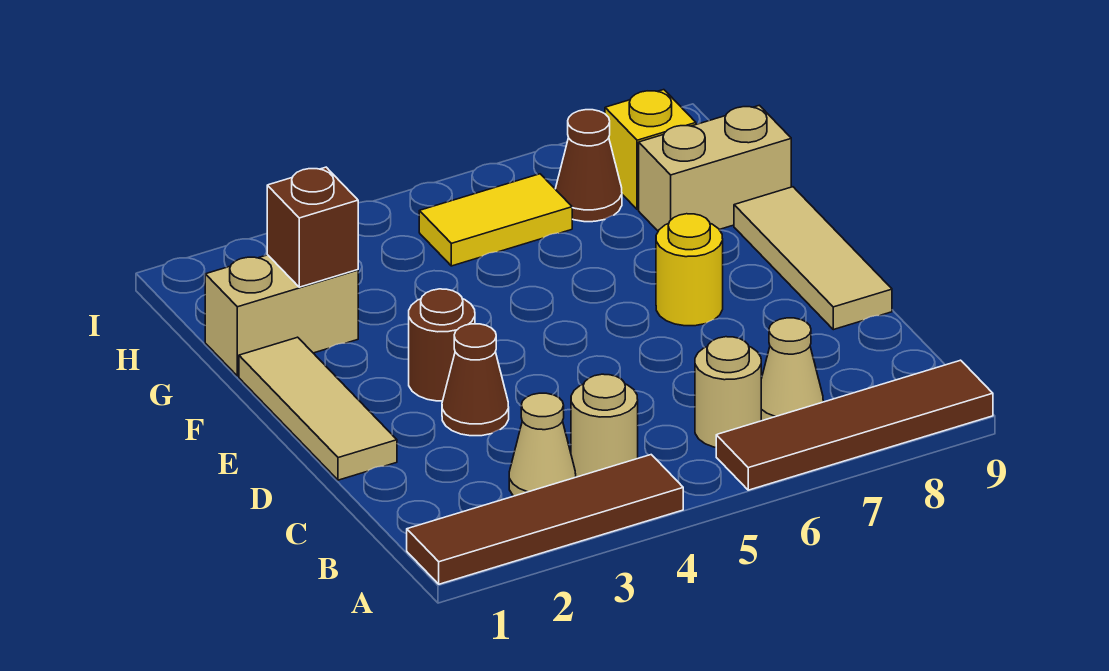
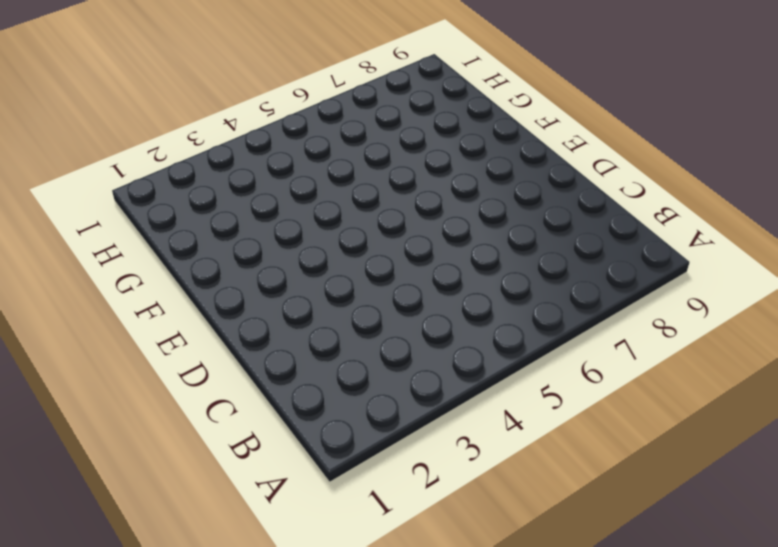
none -> brown tile A1:A4 level 1
none -> brown tile A6:A9 level 1
none -> tan cone B3 level 1

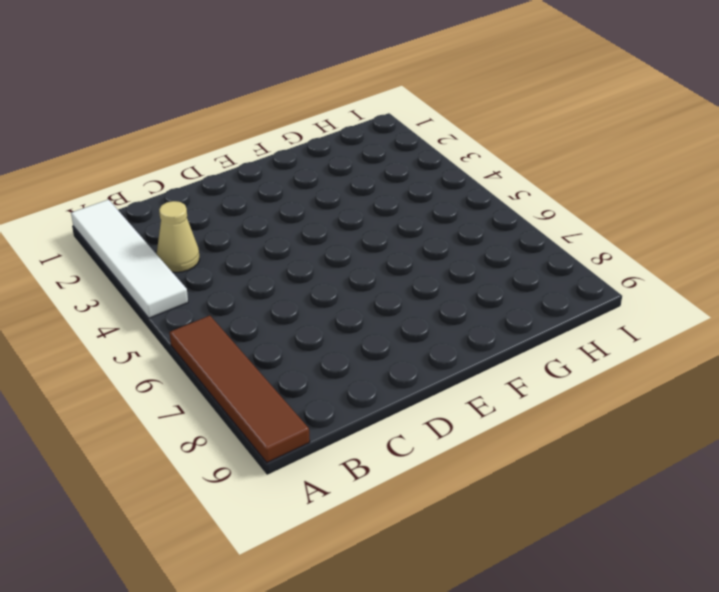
white tile A1:A4 level 1 -> brown tile A1:A4 level 1
none -> tan round brick B4 level 1
none -> tan round brick B6 level 1
none -> tan cone B7 level 1

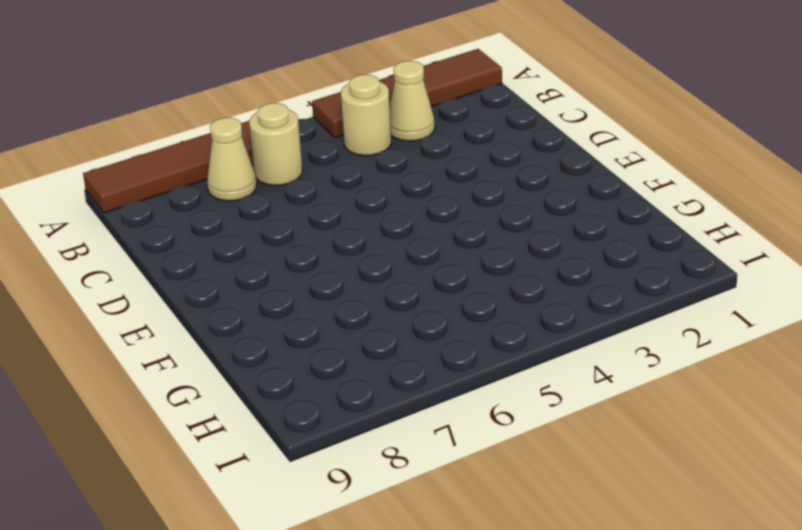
none -> tan tile D1:F1 level 1
none -> brown cone D3 level 1
none -> tan tile D9:F9 level 1

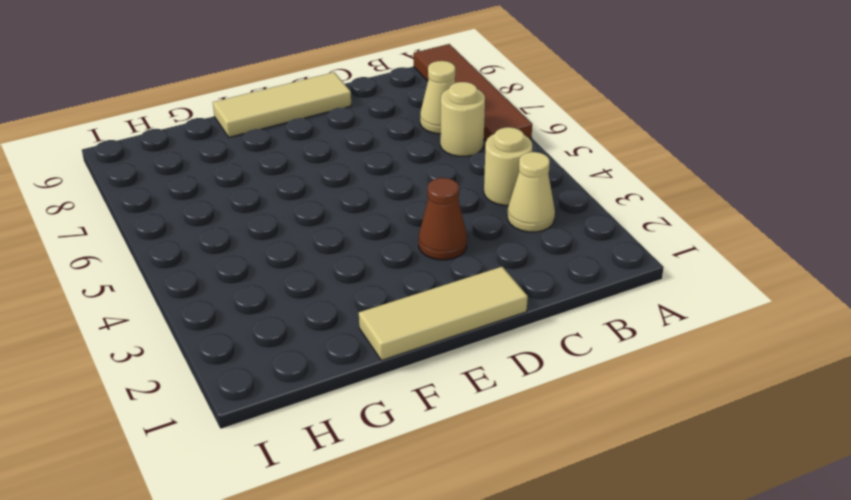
none -> brown tile A1:A4 level 1
none -> brown round brick E3 level 1
none -> yellow round brick E7 level 1

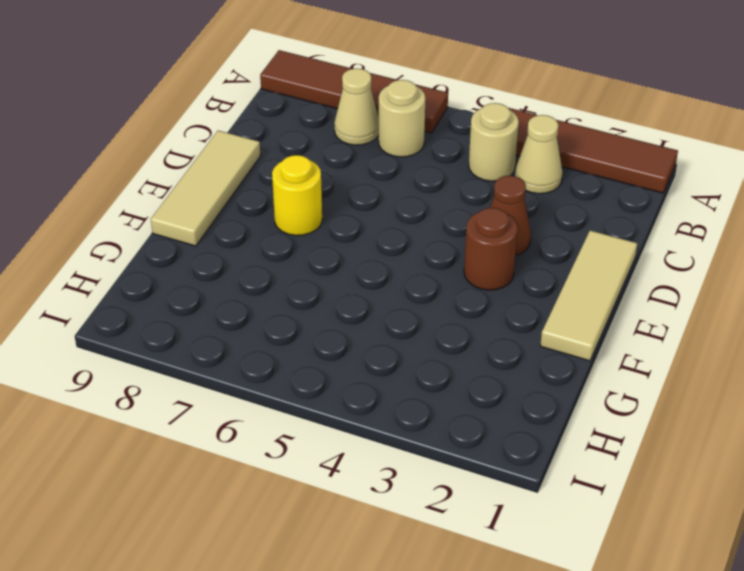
none -> tan brick G1:G2 level 1
none -> tan brick G8:G9 level 1
none -> yellow tile H5:H6 level 1

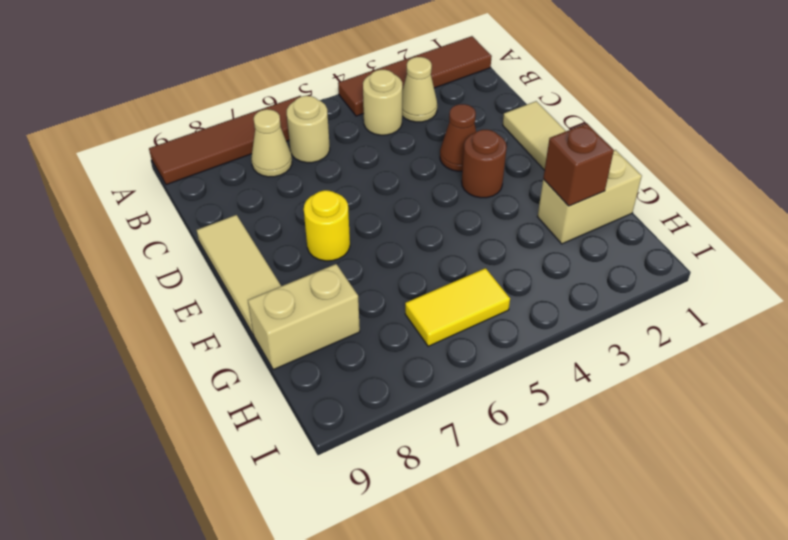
none -> brown cone H7 level 1
none -> yellow brick H8 level 1

